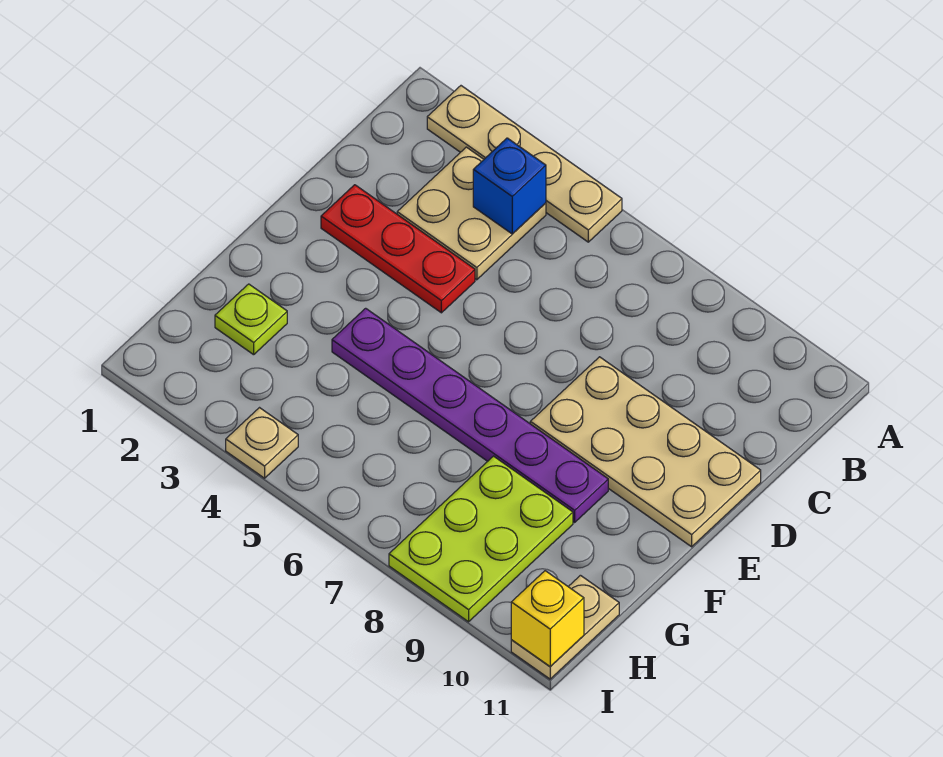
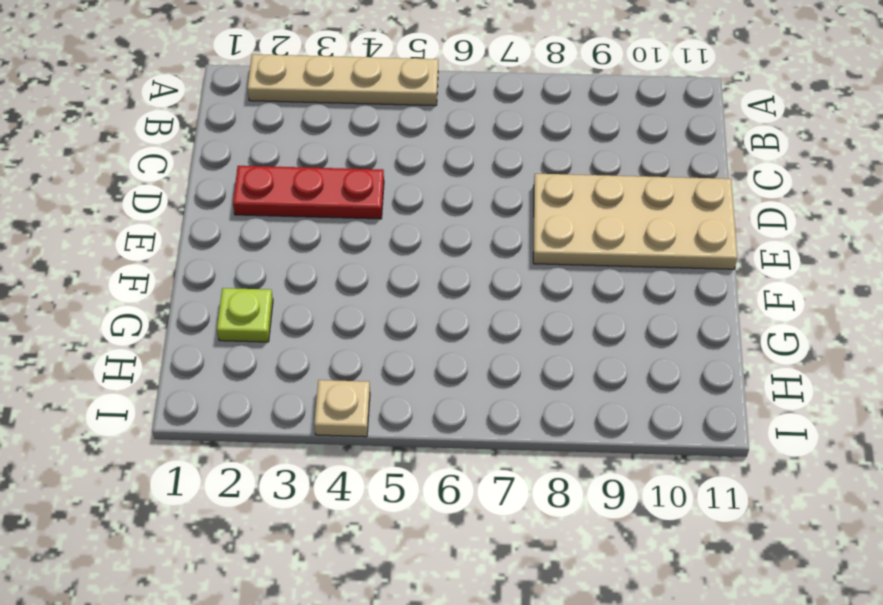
none -> tan plate B3:C4 level 1
none -> purple plate F4:F9 level 1

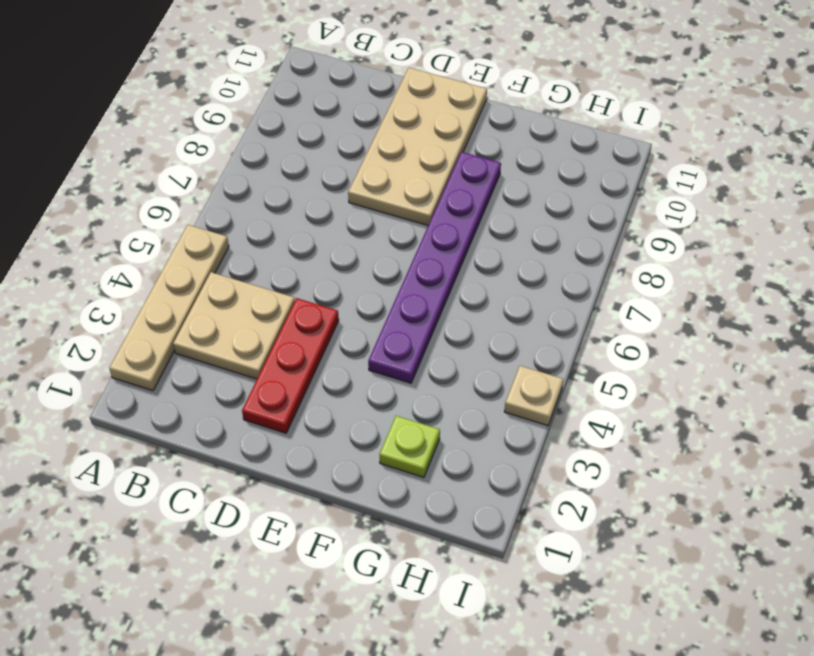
none -> lime plate G8:I9 level 1
none -> tan plate H11:I11 level 1

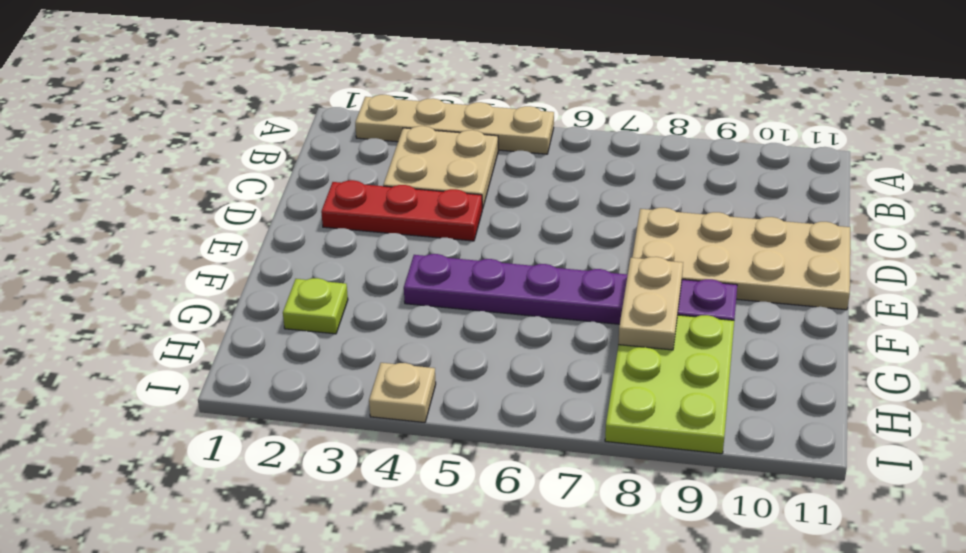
tan plate F8:G8 level 2 -> tan plate H11:I11 level 1
none -> blue brick B4 level 2
none -> yellow brick I11 level 2

